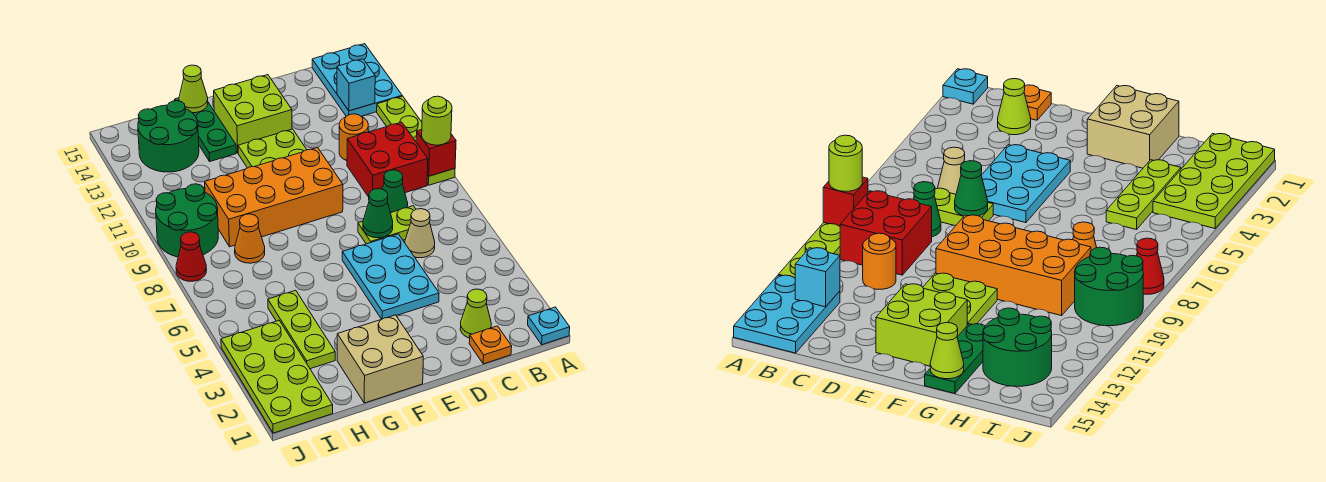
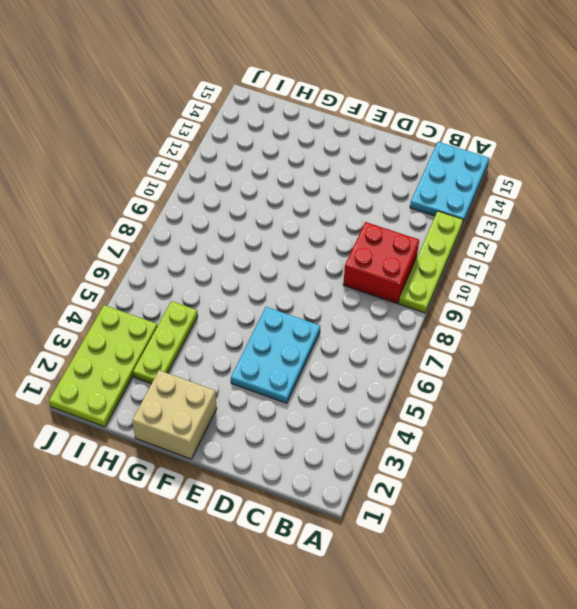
none -> cyan plate A1 level 1
none -> orange plate C1 level 1
none -> lime cone C2 level 1

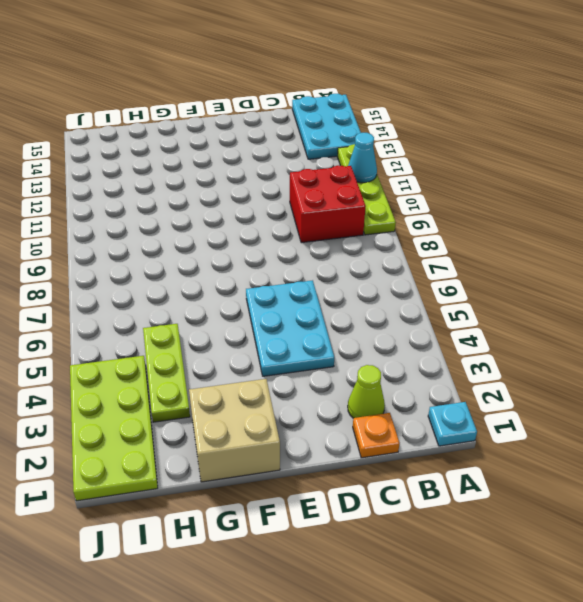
cyan cone A11 level 2 -> none
none -> tan cone C6 level 1
none -> lime plate C7:D7 level 1
none -> green cone C8 level 1

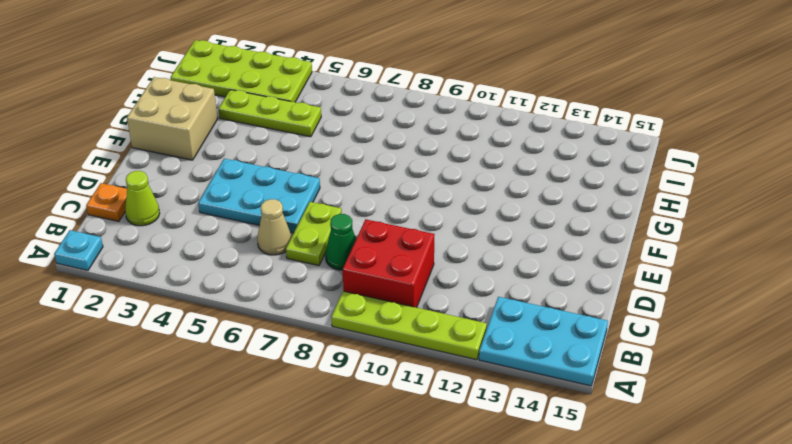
none -> orange round brick C11 level 1
none -> orange brick E9:H10 level 1
none -> lime plate E11:F12 level 1

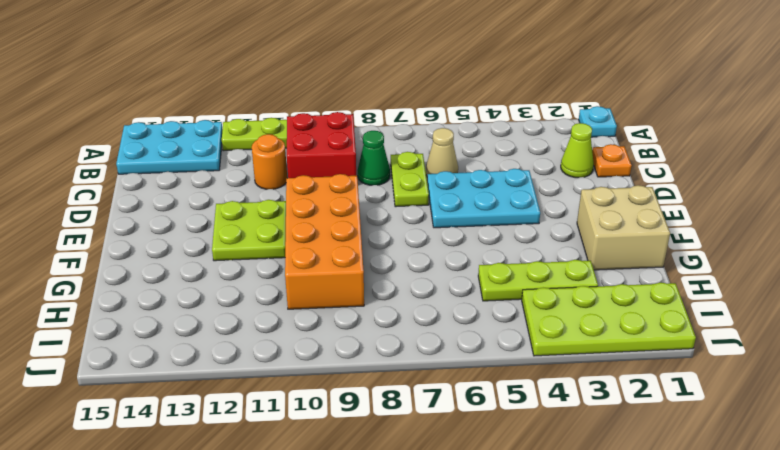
none -> lime brick E13:F14 level 1
none -> green plate G13:G15 level 1
none -> orange cone H8 level 1

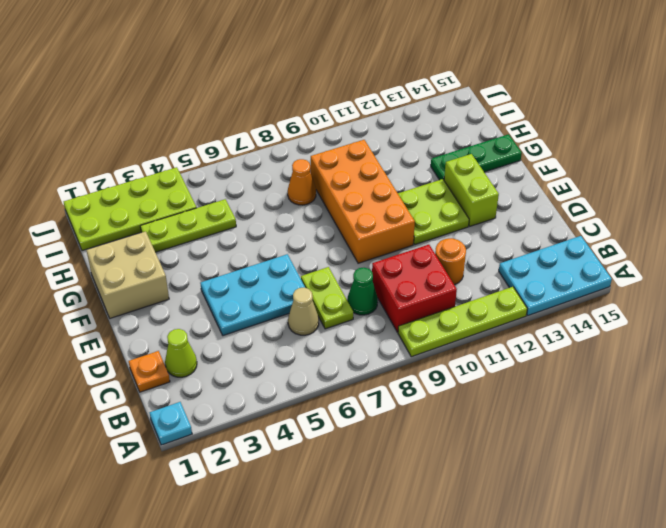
lime brick E13:F13 level 1 -> lime brick E13:F14 level 1
none -> green round brick H13:I14 level 1
none -> green round brick I9:J10 level 1
none -> red cone J8 level 1

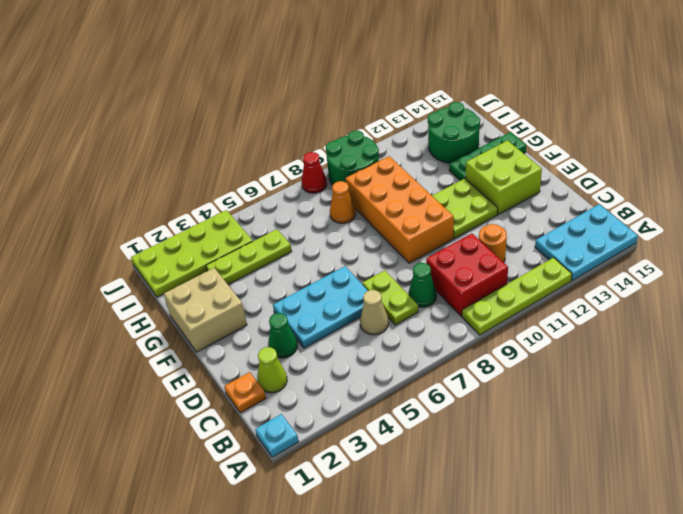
green cone D3 level 1 -> green cone D7 level 2
none -> red brick A9 level 2
none -> cyan brick B13 level 2
none -> lime cone G15 level 2

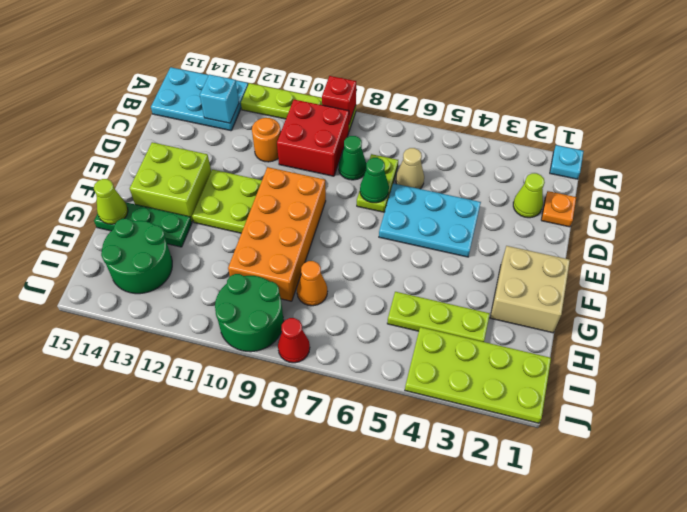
none -> lime round brick A9 level 3

